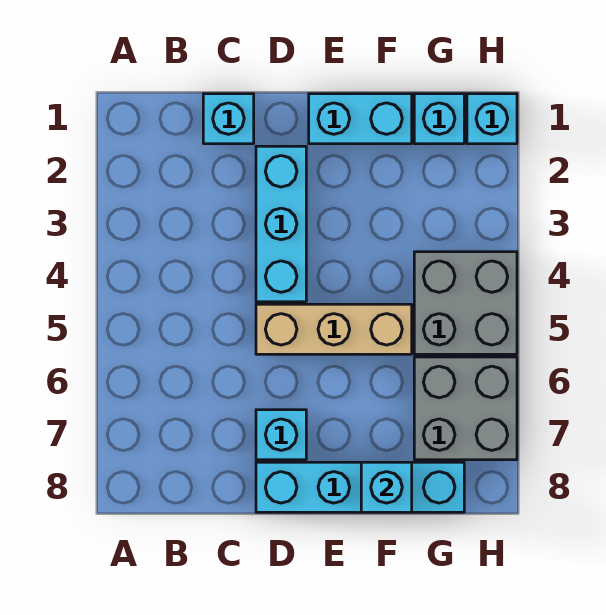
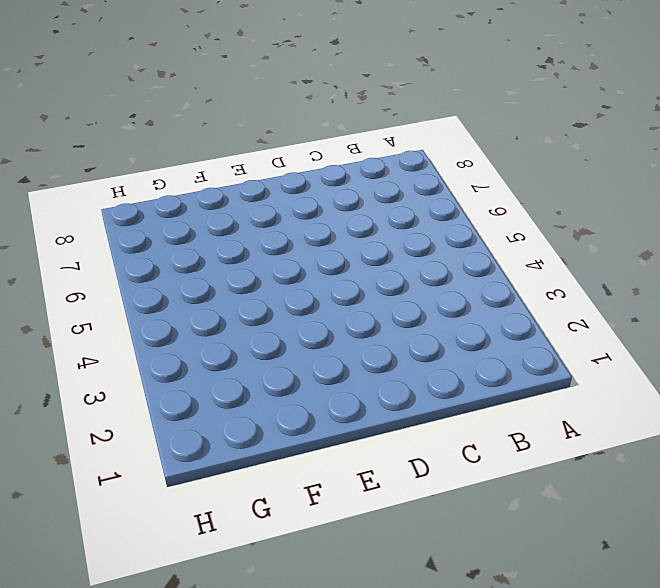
none -> cyan brick C1 level 1
none -> cyan brick D2:D4 level 1

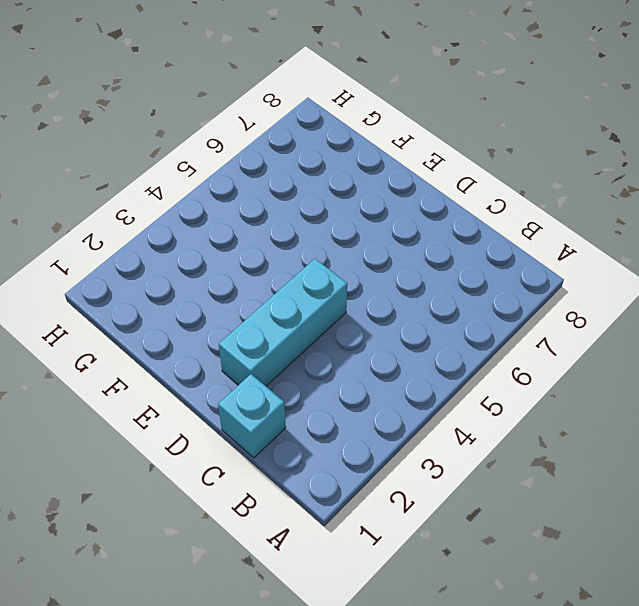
none -> tan brick D5:F5 level 1
none -> cyan brick D7 level 1

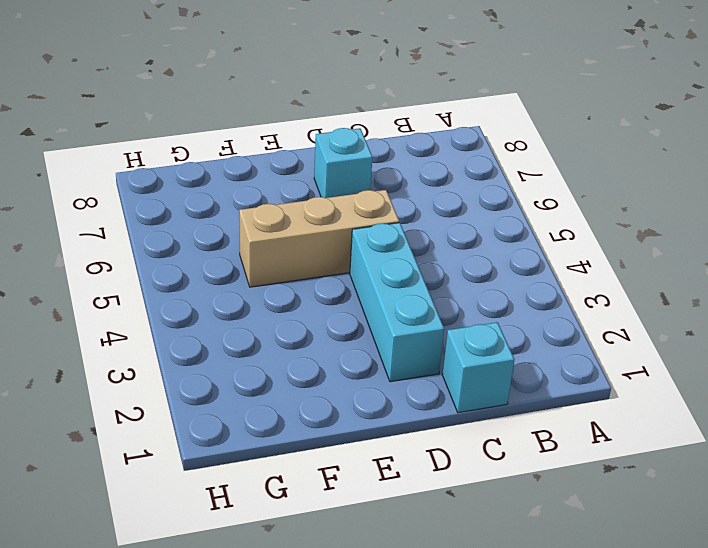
none -> cyan brick D8:G8 level 1
none -> cyan brick E1:F1 level 1

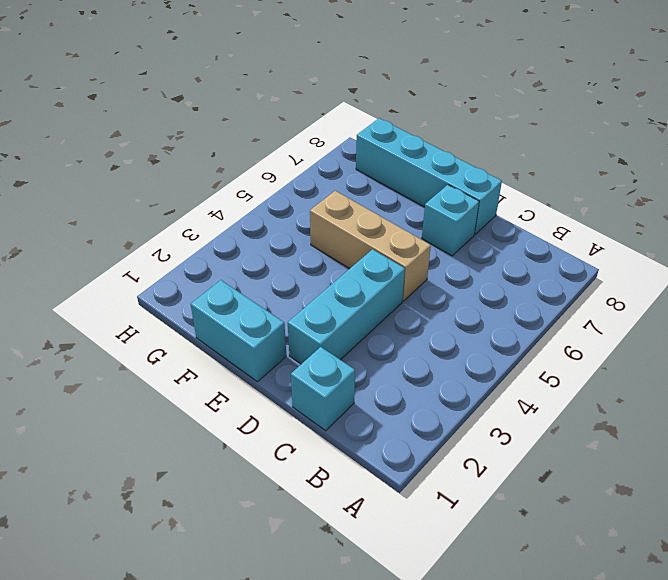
none -> cyan brick G1 level 1
none -> grey brick G4:H5 level 1

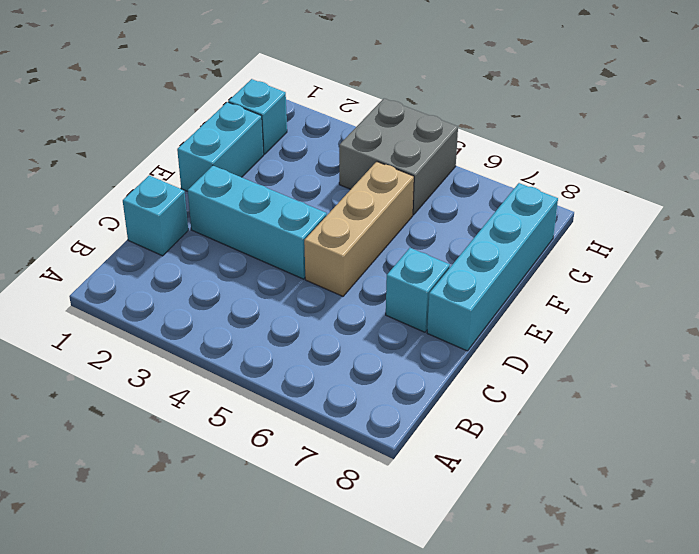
none -> grey brick G6:H7 level 1
none -> cyan brick H1 level 1

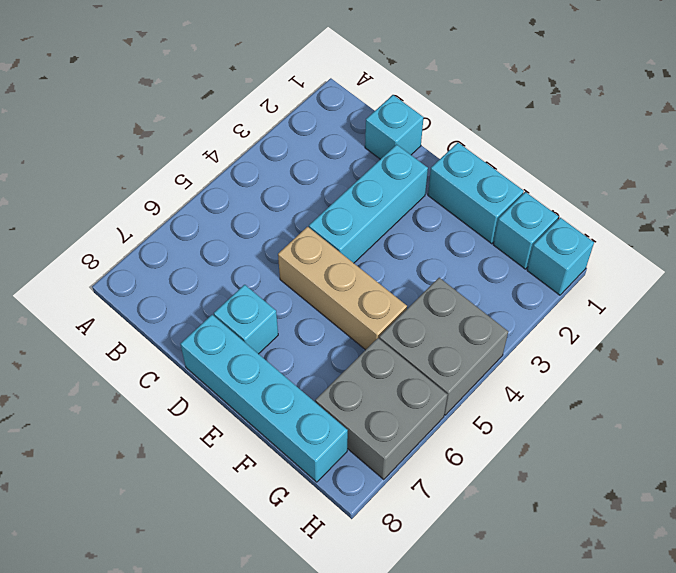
none -> cyan brick F8 level 2

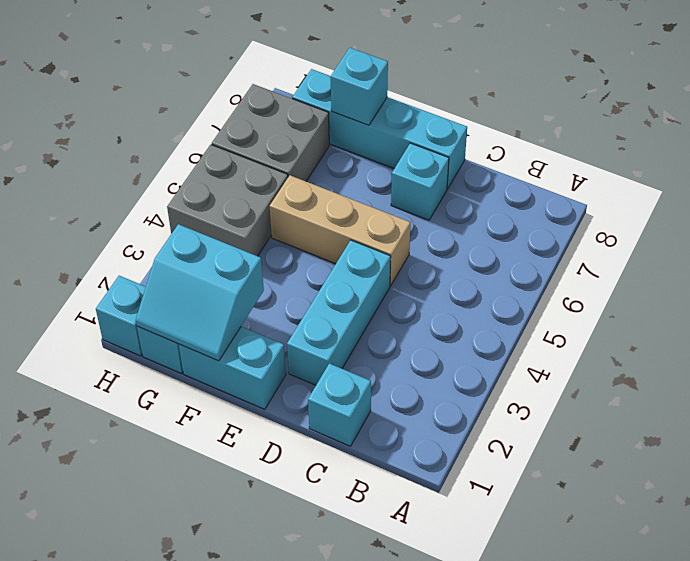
cyan slope F1:G2 level 2 top 2 -> none

